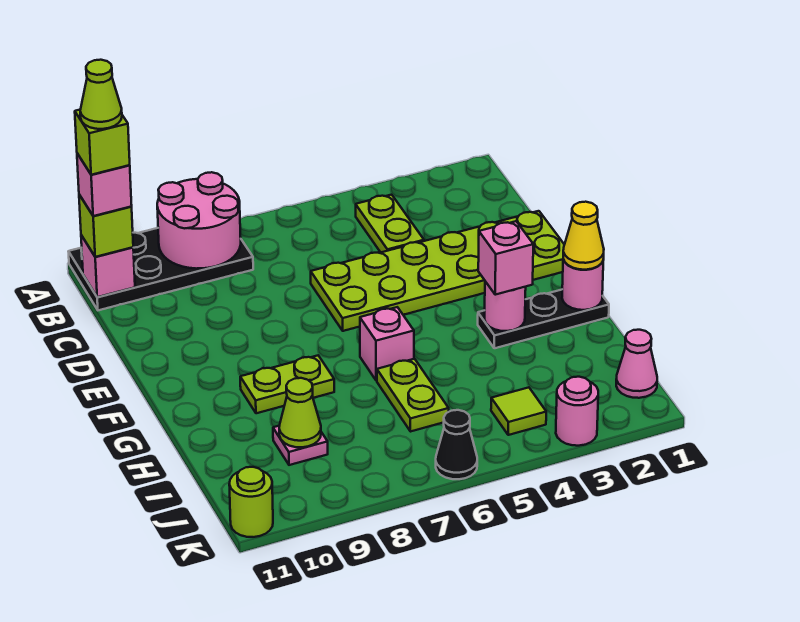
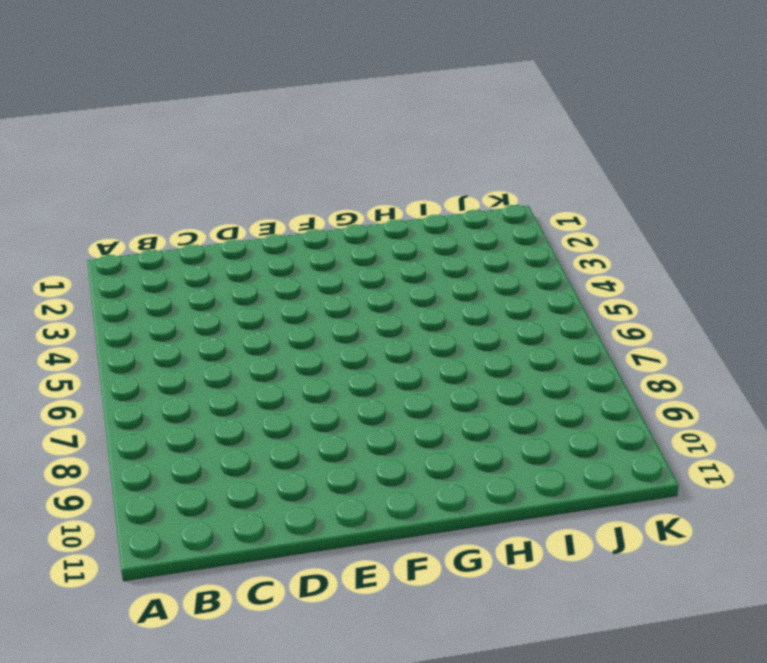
none -> black plate A8:B11 level 1
none -> lime plate B4:C4 level 1
none -> lime plate D1:E6 level 1

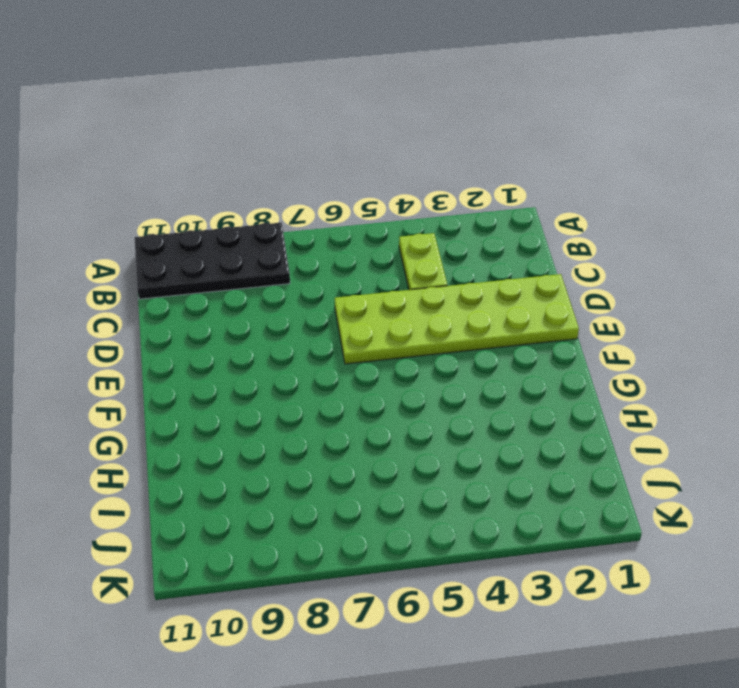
none -> black plate G1:G3 level 1
none -> pink brick G6 level 1
none -> lime plate G8:G9 level 1

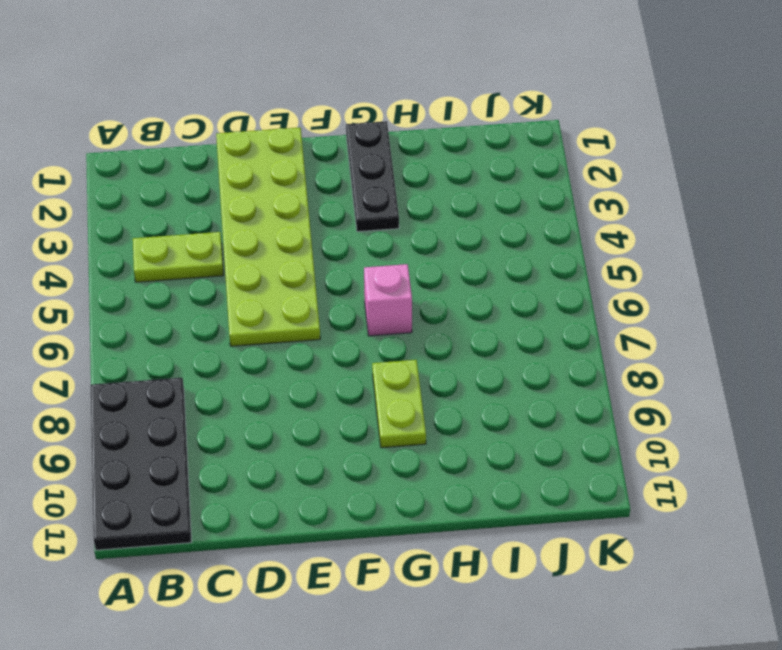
none -> lime plate H6:I6 level 1
none -> pink plate I9 level 1
none -> pink cone J1 level 1

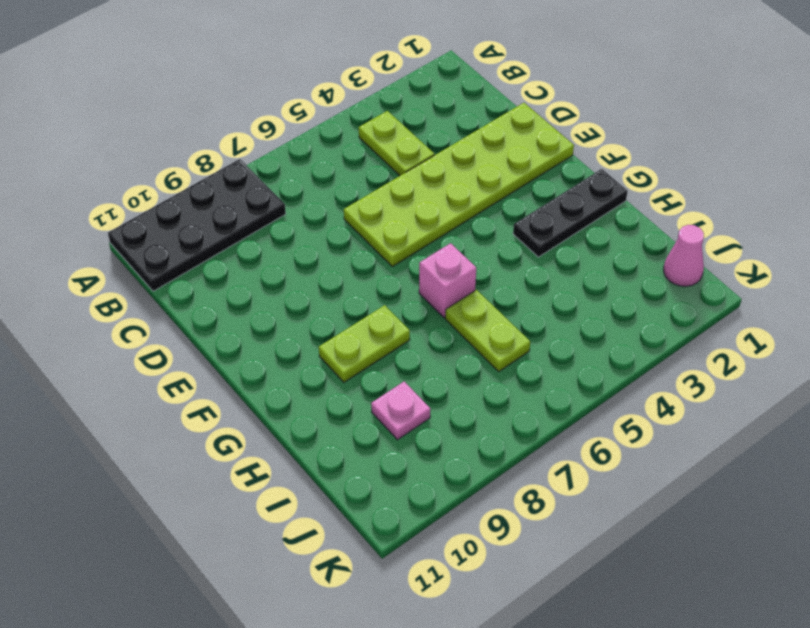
none -> lime tile J4 level 1
none -> pink round brick K3 level 1
none -> black cone K6 level 1

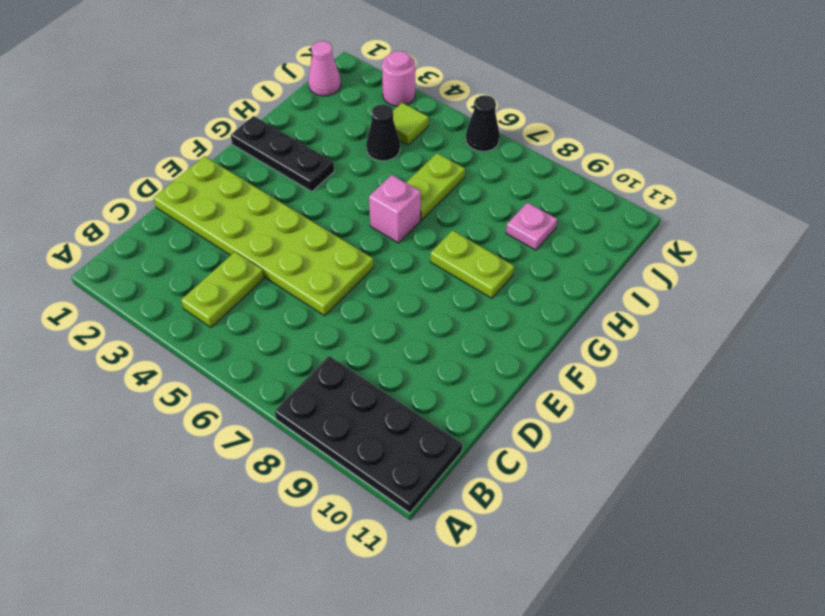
black cone I4 level 1 -> none
none -> lime round brick K11 level 1
none -> pink round brick A8:B9 level 2
none -> pink brick B11 level 2

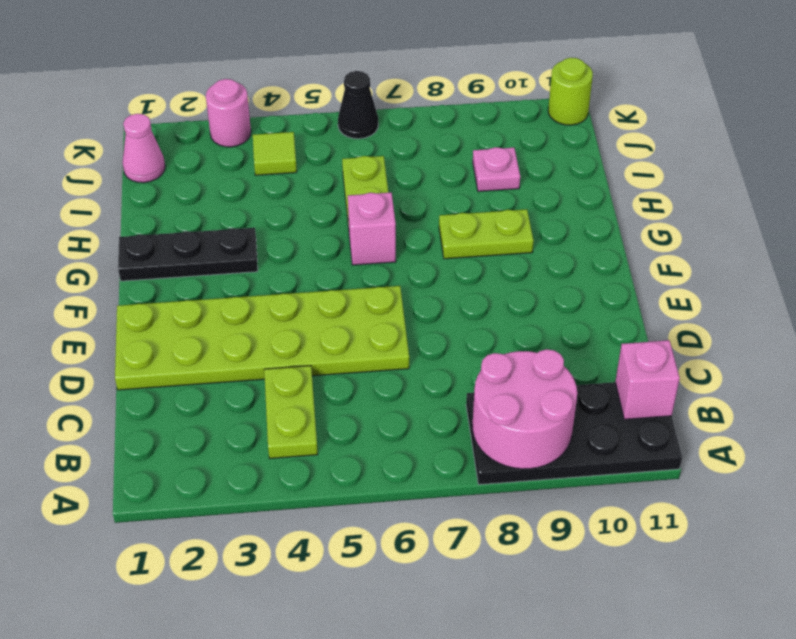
none -> pink round brick G1 level 2
none -> pink round brick G3 level 2
none -> lime cone I9 level 2

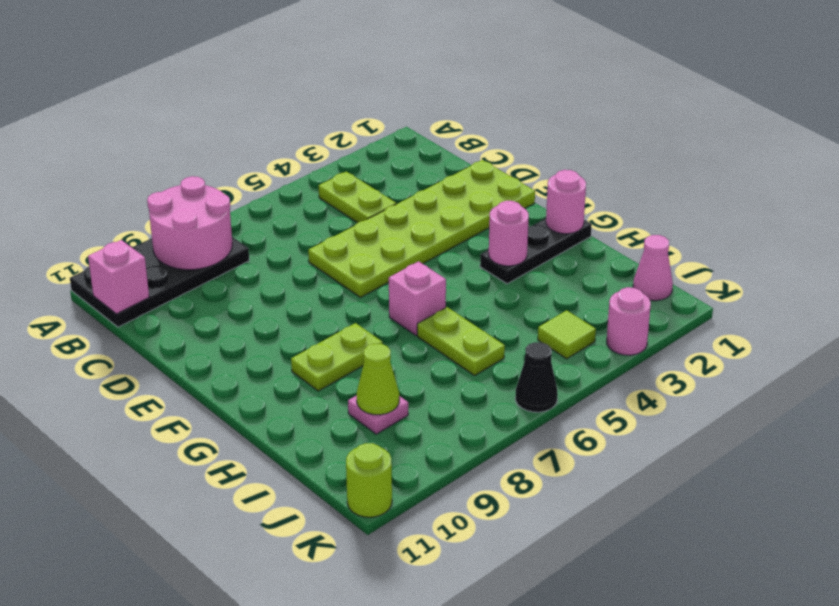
none -> lime brick B11 level 3
none -> yellow cone G1 level 3
none -> pink brick G3 level 3

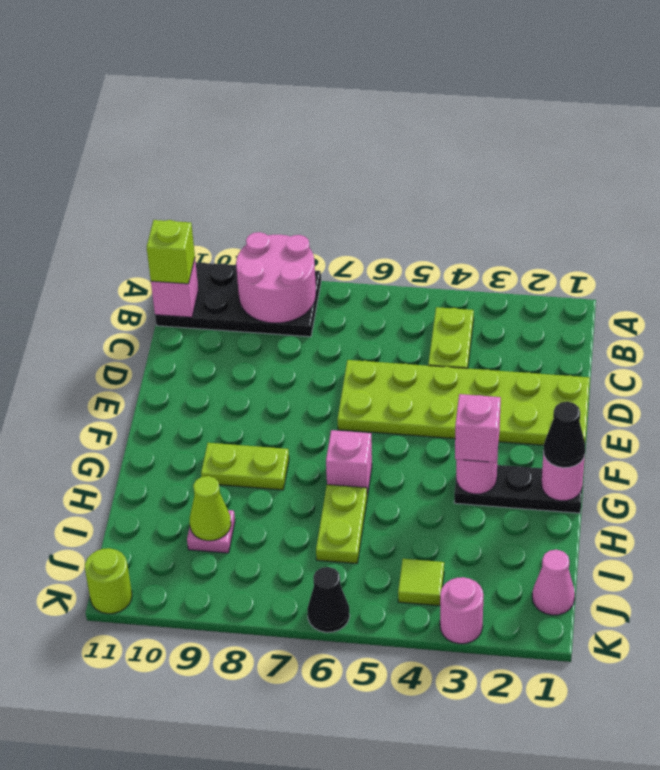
black cone G1 level 3 -> yellow cone G1 level 3
none -> pink brick B11 level 4
none -> lime brick B11 level 5
none -> lime cone B11 level 6

